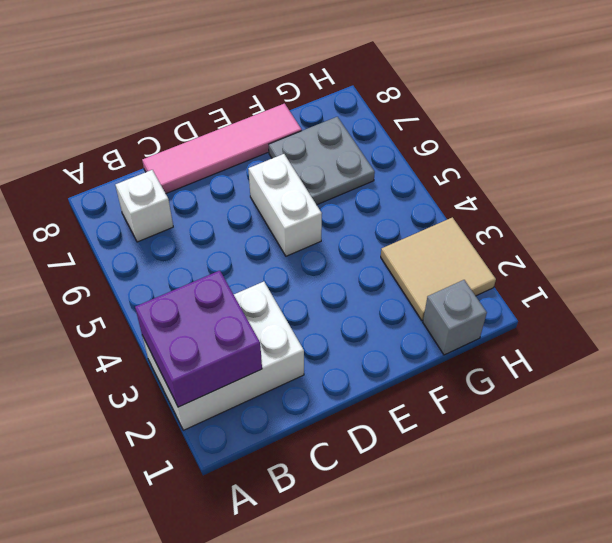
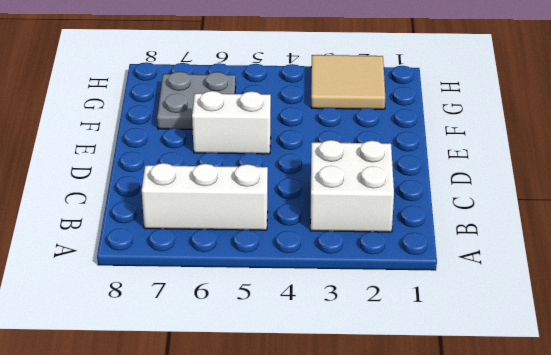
white brick B2:C3 level 1 -> white brick A2:C3 level 1
white brick B5:B7 level 1 -> white brick B7 level 1
none -> pink tile C8:F8 level 1
none -> grey brick G1 level 1

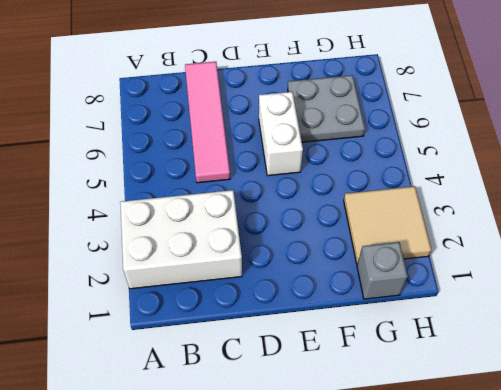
pink tile C5:C8 level 1 -> pink tile C8:F8 level 1
none -> white brick B7 level 1
none -> purple brick A2:B3 level 2

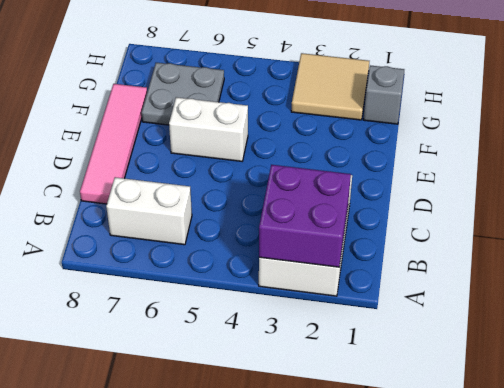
white brick B6:B7 level 1 -> white brick B7 level 1

